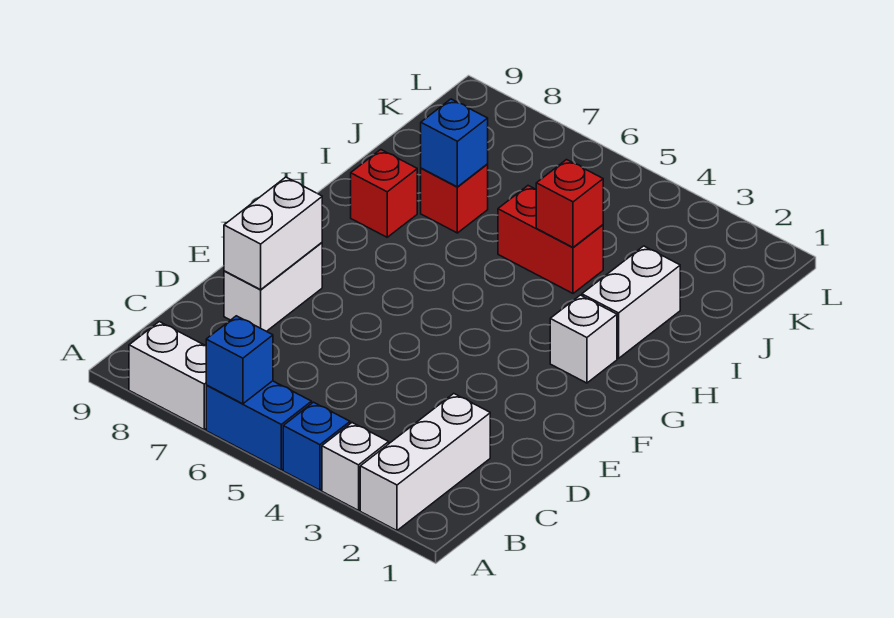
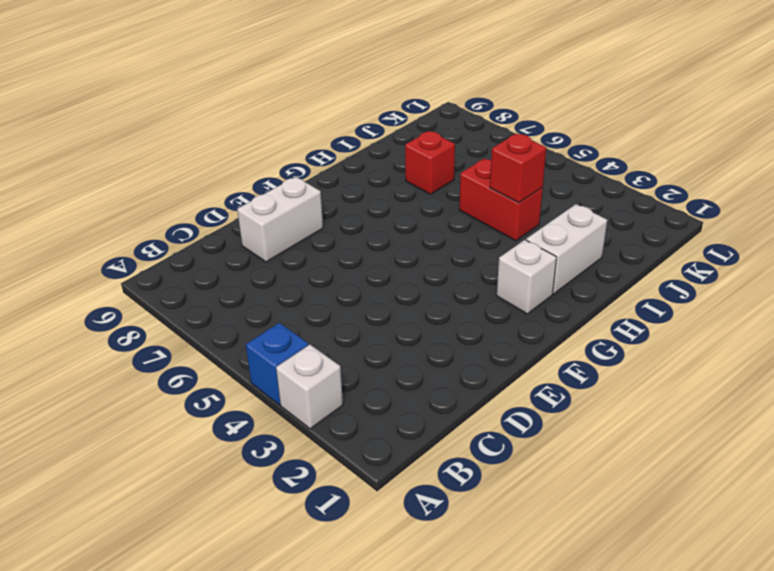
none -> white brick A2:C2 level 1
none -> blue brick A5:A6 level 1
none -> white brick A7:A8 level 1

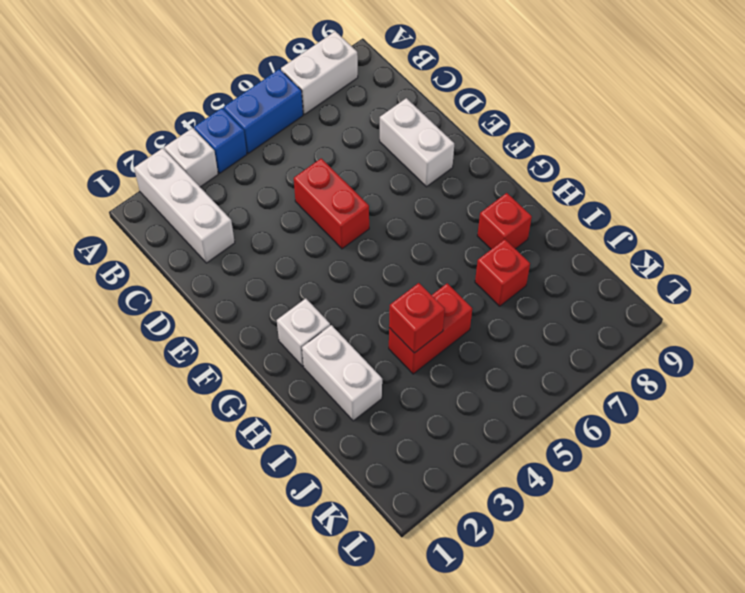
red brick D5:E5 level 1 -> none
none -> blue brick A6 level 2
none -> white brick D8:E8 level 2
none -> blue brick I7 level 2

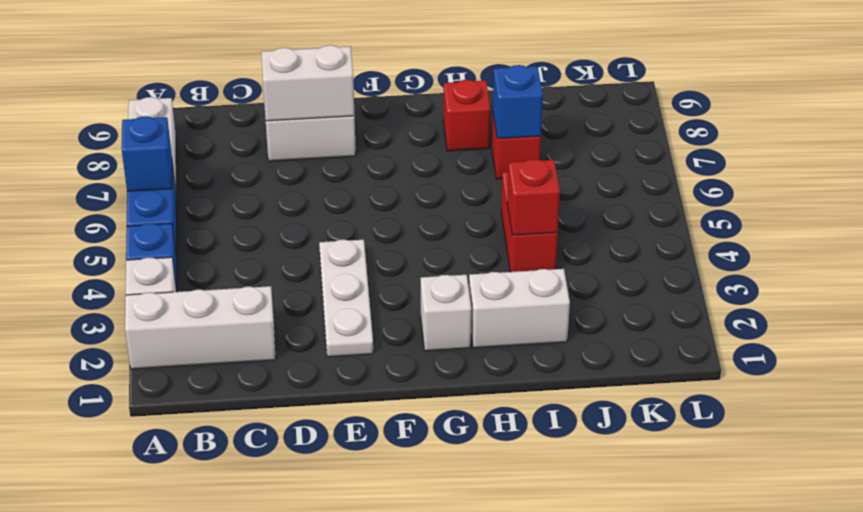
white plate E2:E4 level 1 -> none

